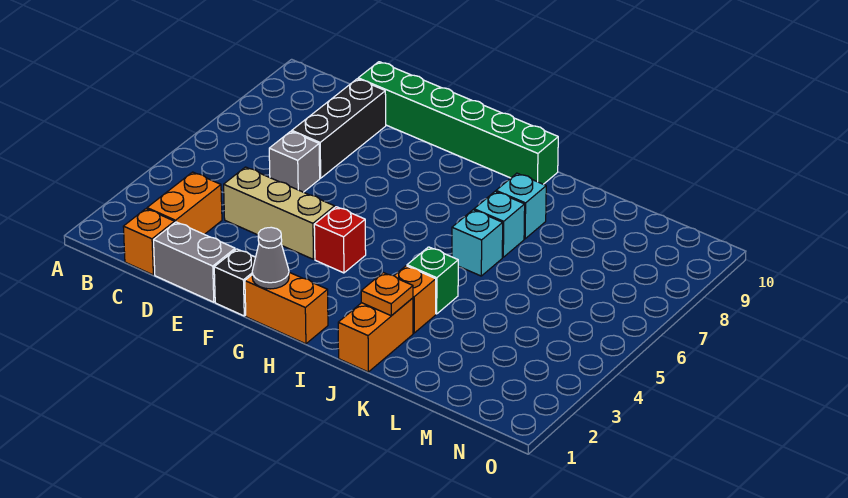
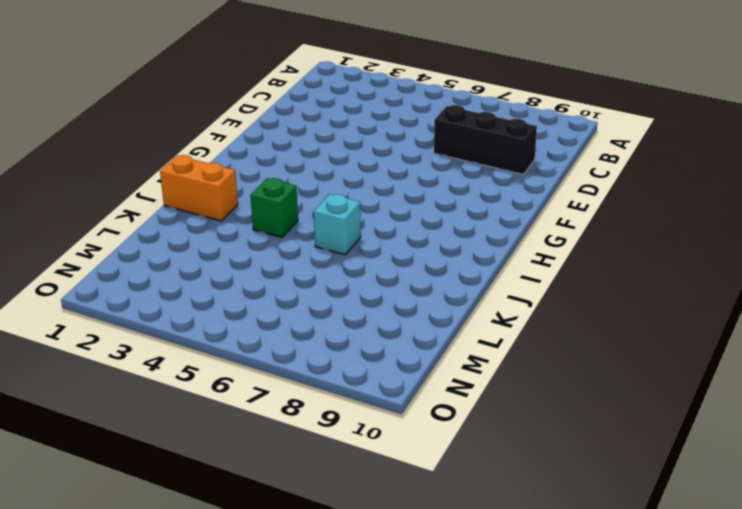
none -> orange brick C1 level 1
none -> orange brick C2:C3 level 1
none -> grey brick D1:E1 level 1

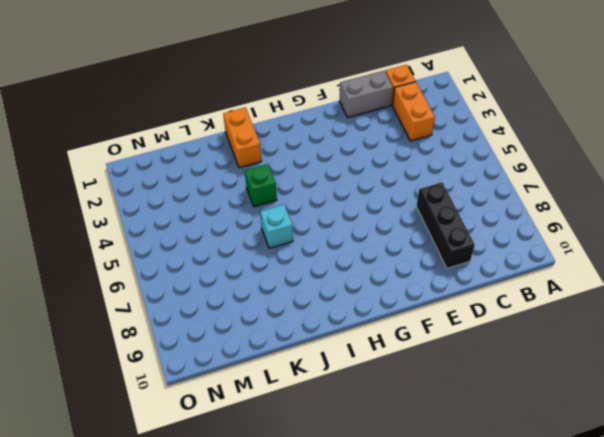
none -> tan brick D4:F4 level 1
none -> grey brick D6 level 1
none -> green brick D10:I10 level 1

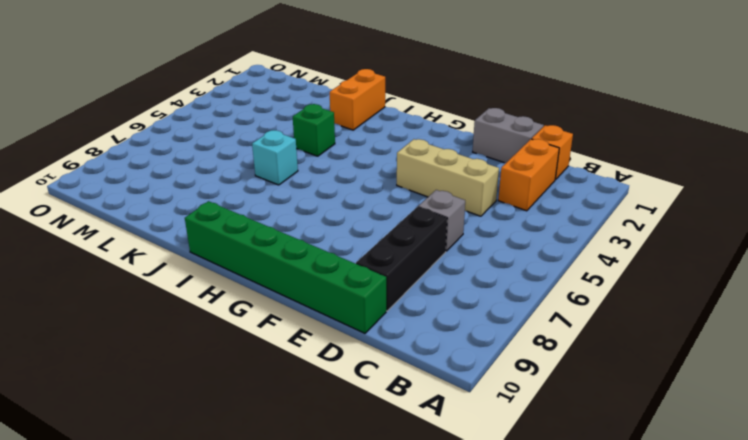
none -> black brick F1 level 1
none -> orange brick G1:H1 level 1
none -> red brick G4 level 1

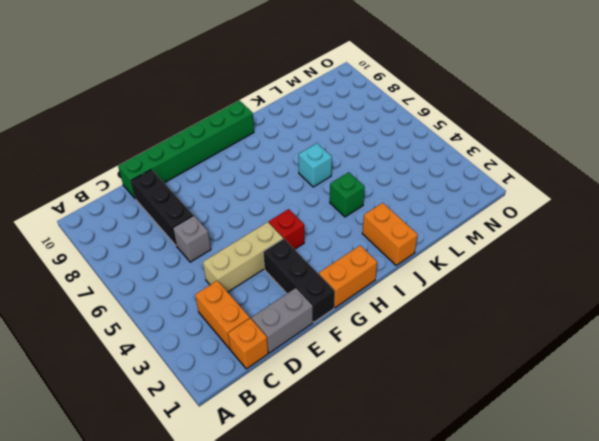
black brick F1:F3 level 1 -> black brick F1 level 1
none -> orange brick J3 level 1
none -> cyan brick J7 level 1
none -> cyan brick J8 level 1

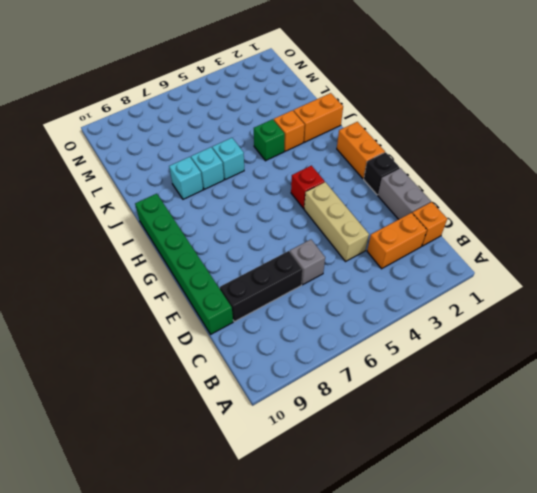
none -> grey cone G1 level 2
none -> orange plate J2 level 2

